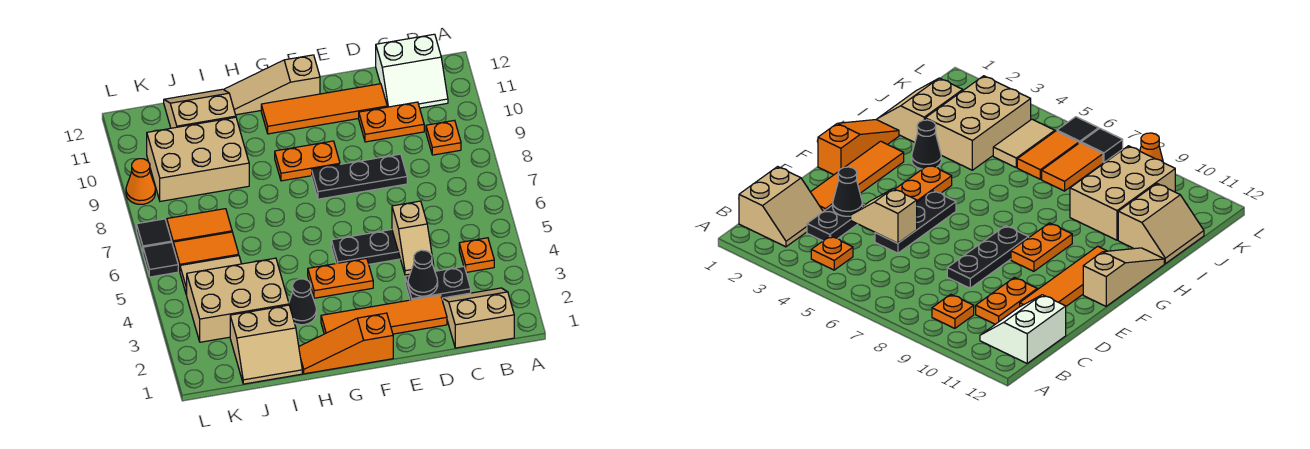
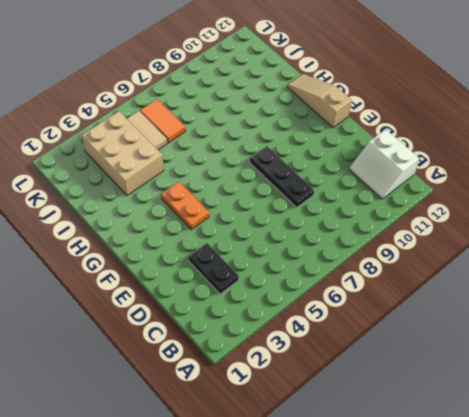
none -> tan slope B1:C2 level 1 top 1
none -> orange plate B4 level 1
none -> orange plate B9 level 1

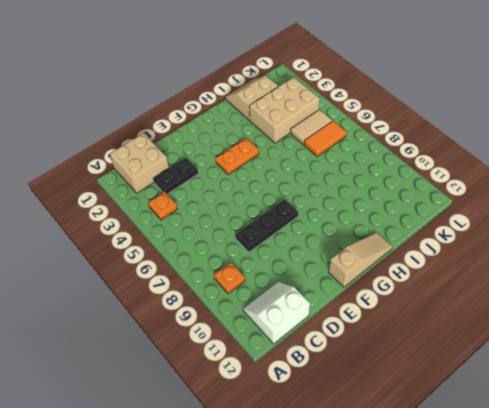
tan brick B1:C2 level 1 -> tan slope B1:C2 level 1 top 1
none -> orange plate C10:D10 level 1
none -> orange tile D2:G2 level 1
none -> black plate D5:F5 level 1

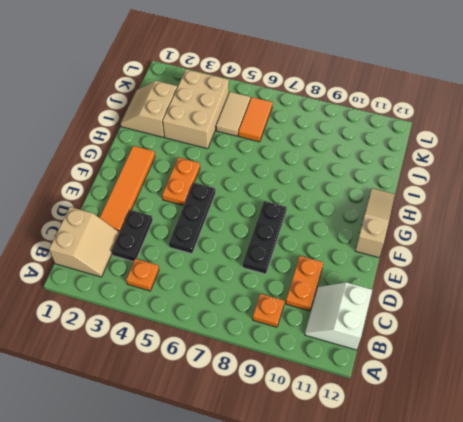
none -> orange tile D11:G11 level 1
none -> orange slope F1:H1 level 1 top F
none -> orange plate F9:G9 level 1

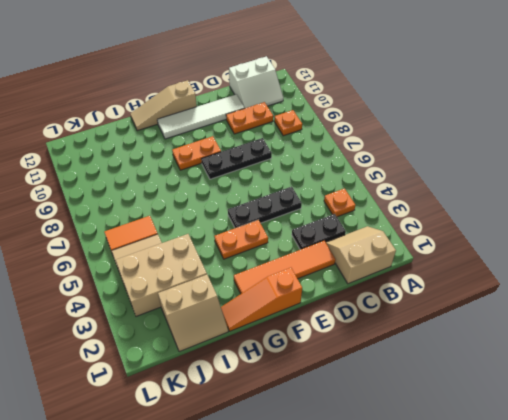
white tile D11:G11 level 1 -> orange tile D11:G11 level 1
none -> black cone H3 level 1
none -> tan brick I9:K10 level 1
none -> tan slope I11:J12 level 1 top 11

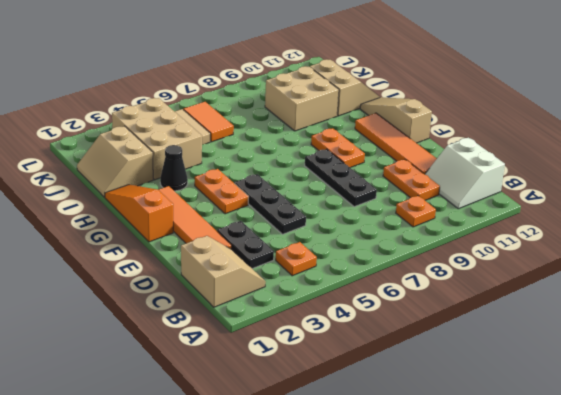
tan brick I9:J10 level 1 -> tan brick I9:K10 level 1
none -> orange tile J7:K7 level 1
none -> black tile L6 level 1
none -> black tile L7 level 1

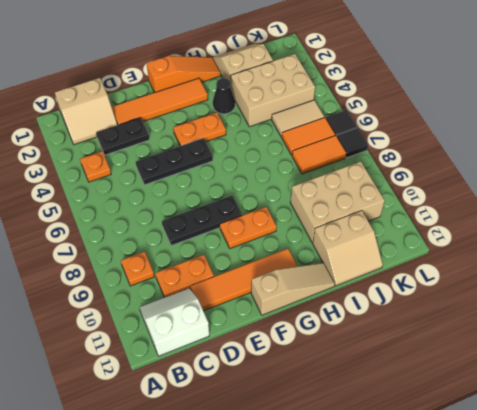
none -> orange cone L9 level 1
none -> black cone D3 level 2
none -> tan slope D4:D5 level 2 top 5

